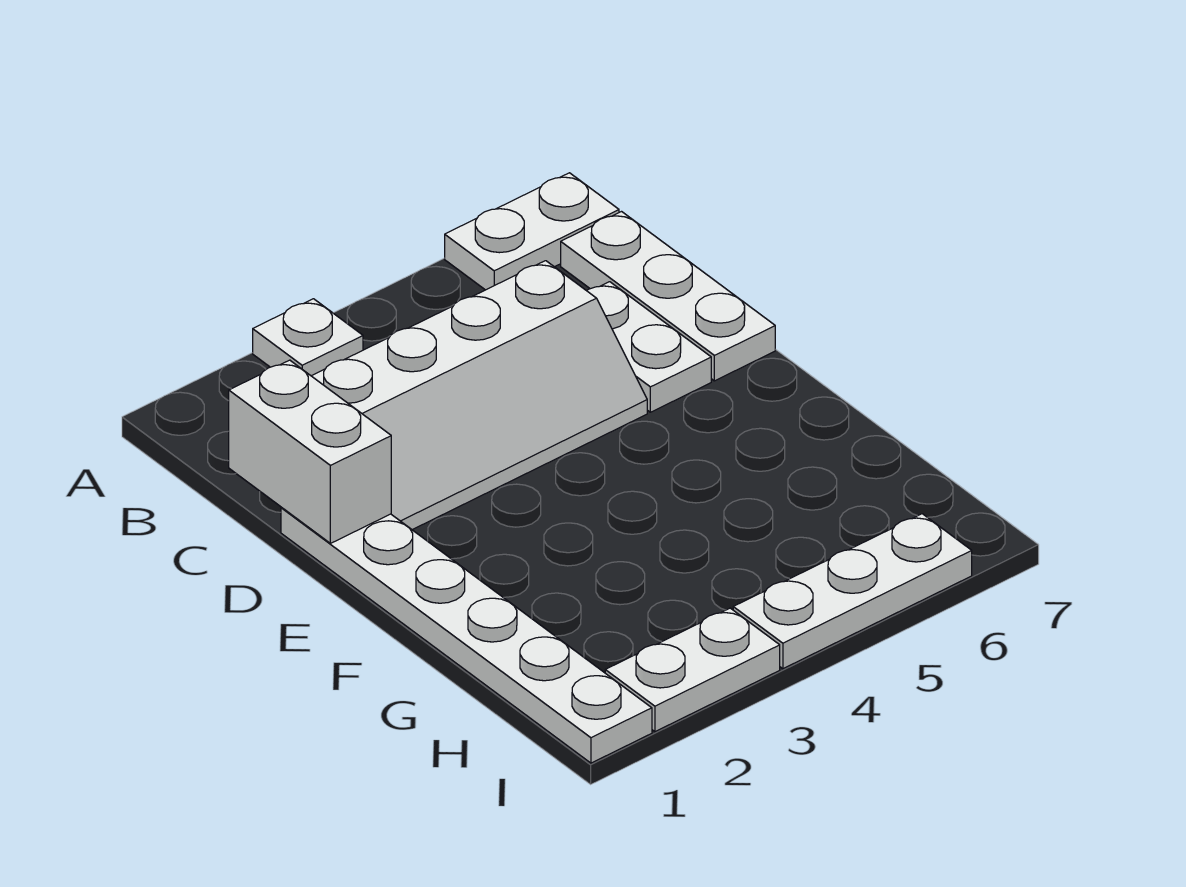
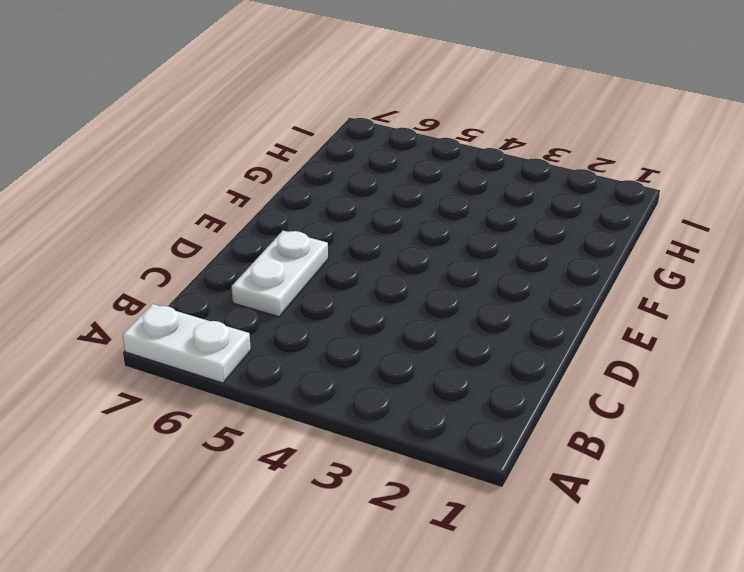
none -> white plate A3 level 1
none -> white plate B7:D7 level 1

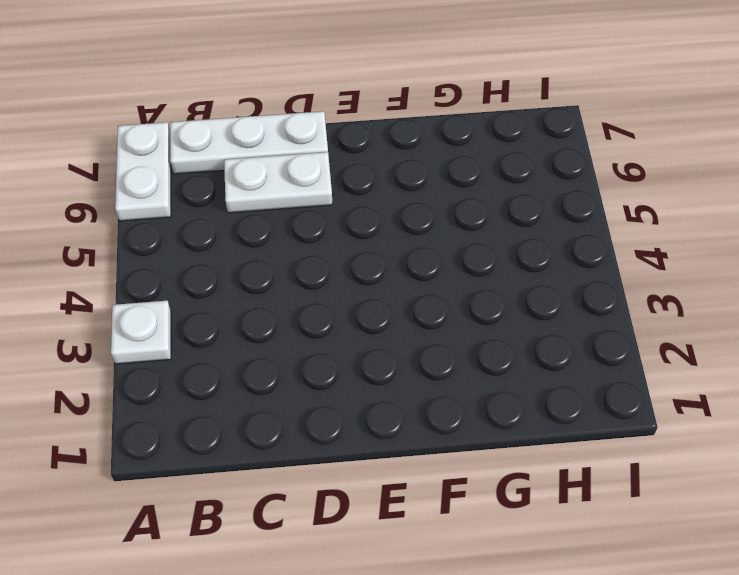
none -> white slope C2:D5 level 1 top C
none -> white plate D1:I1 level 1

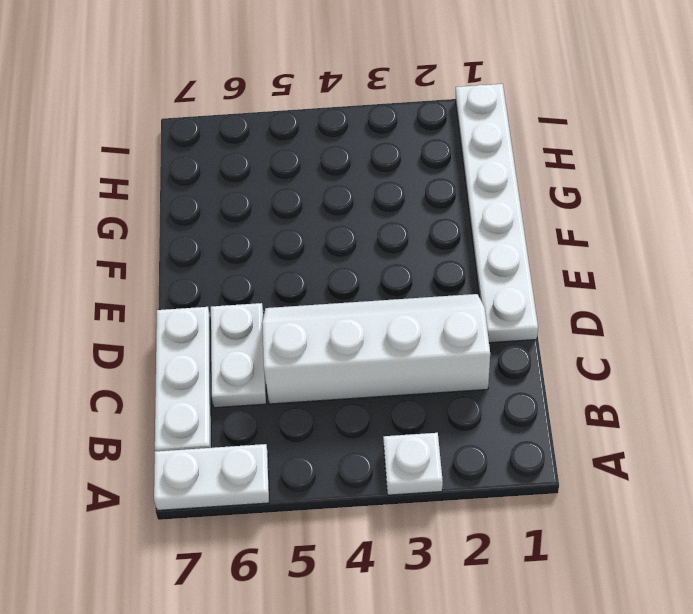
none -> white plate I2:I3 level 1
none -> white plate I4:I6 level 1

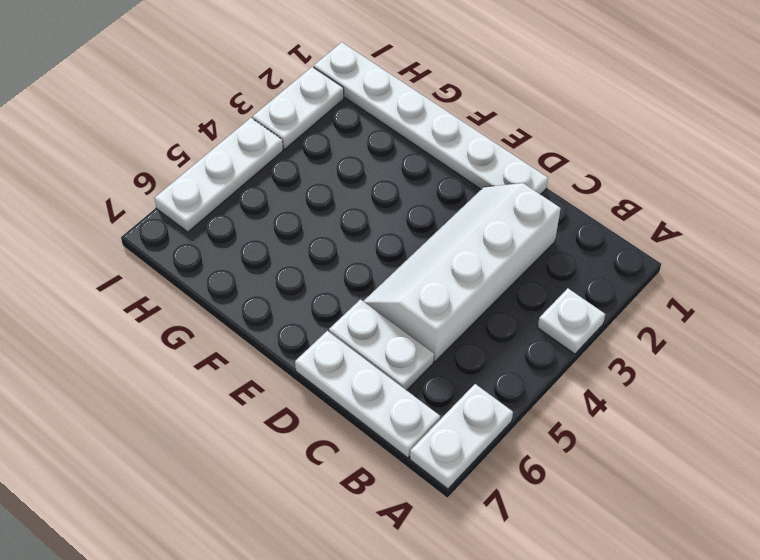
none -> white brick C1:D1 level 2

